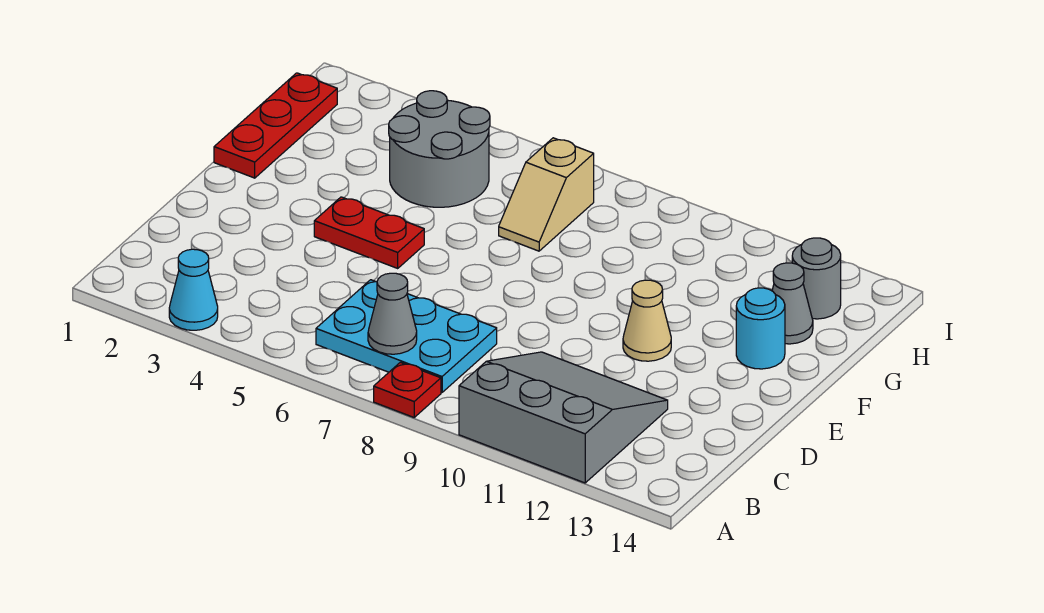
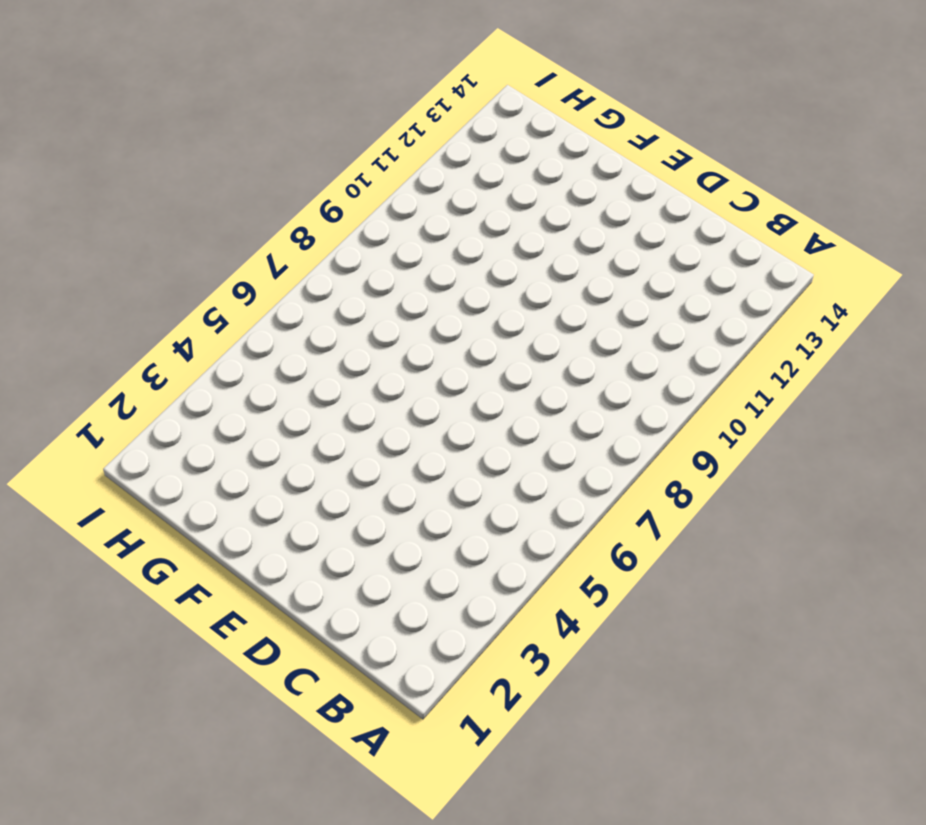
none -> cyan cone A3 level 1
none -> red plate A8 level 1
none -> grey slope A10:C12 level 1 top A

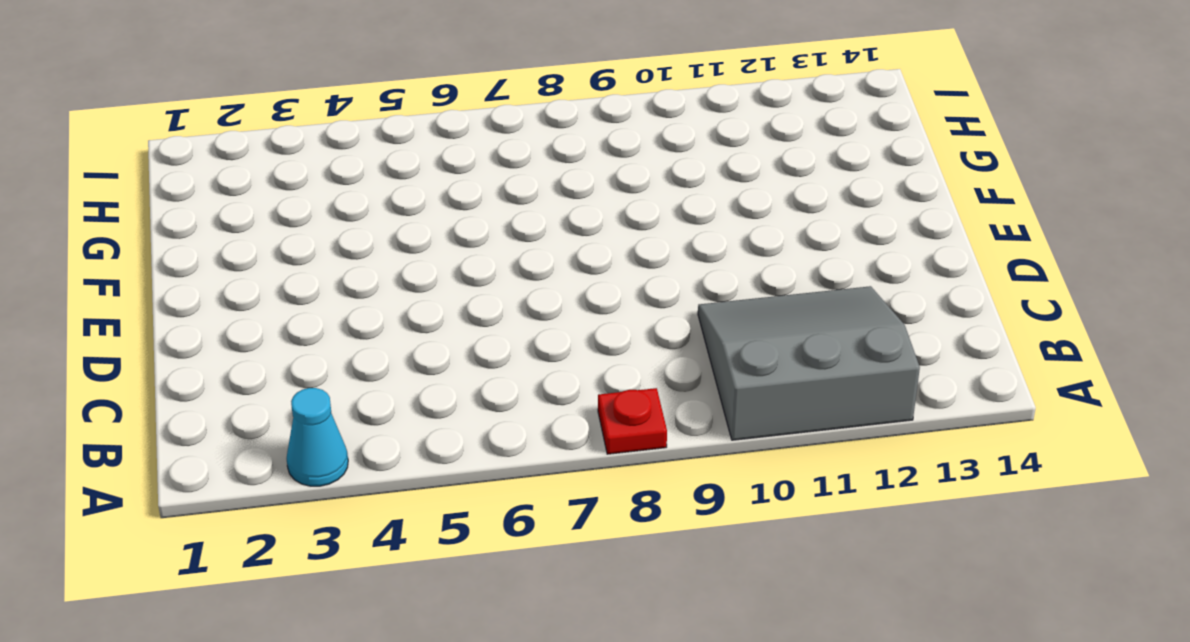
none -> cyan plate B6:C8 level 1
none -> red plate E4:E5 level 1
none -> tan cone E11 level 1

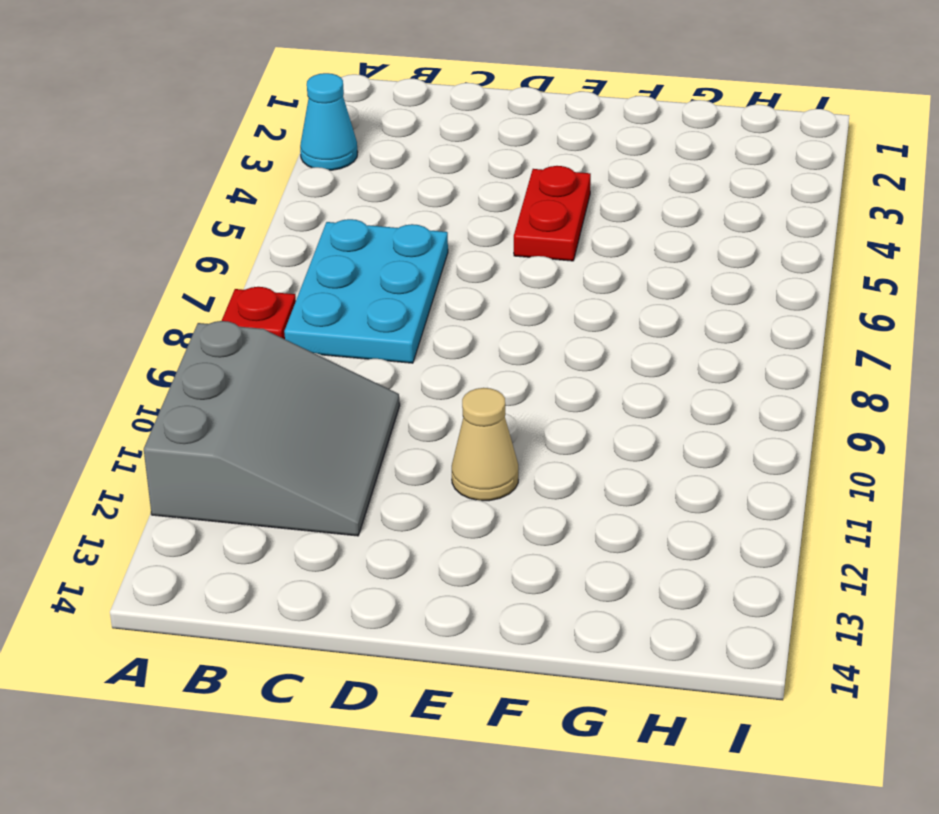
none -> red plate F1:H1 level 1
none -> cyan round brick F13 level 1
none -> grey round brick G4:H5 level 1

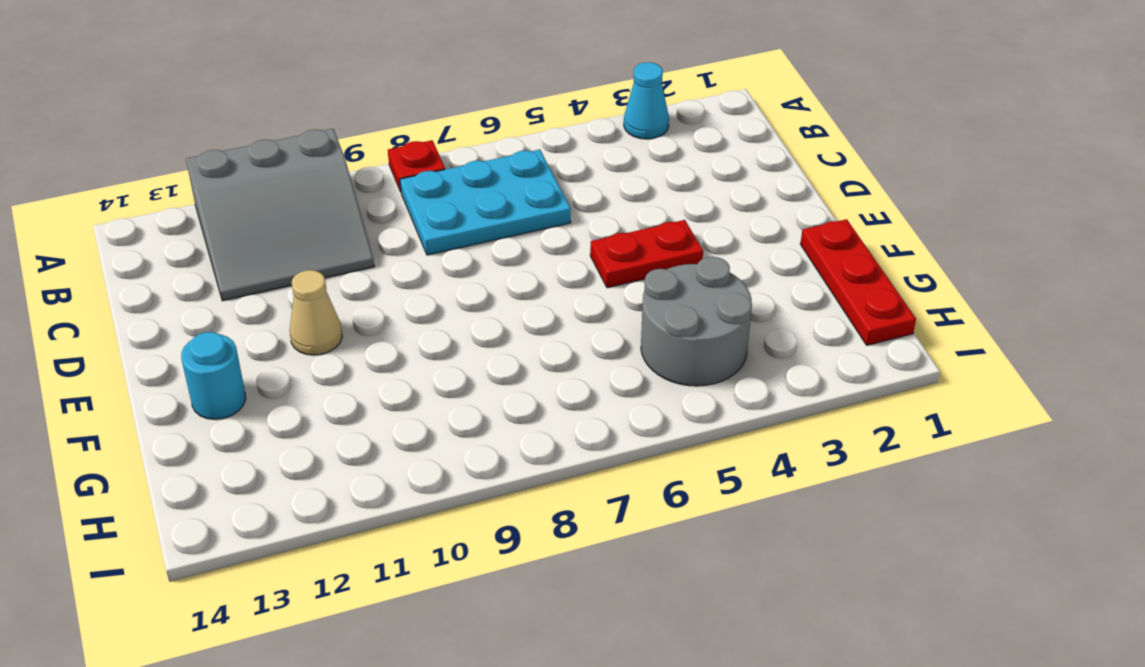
none -> tan slope G7:H7 level 1 top H
none -> grey cone G13 level 1
none -> grey round brick H13 level 1

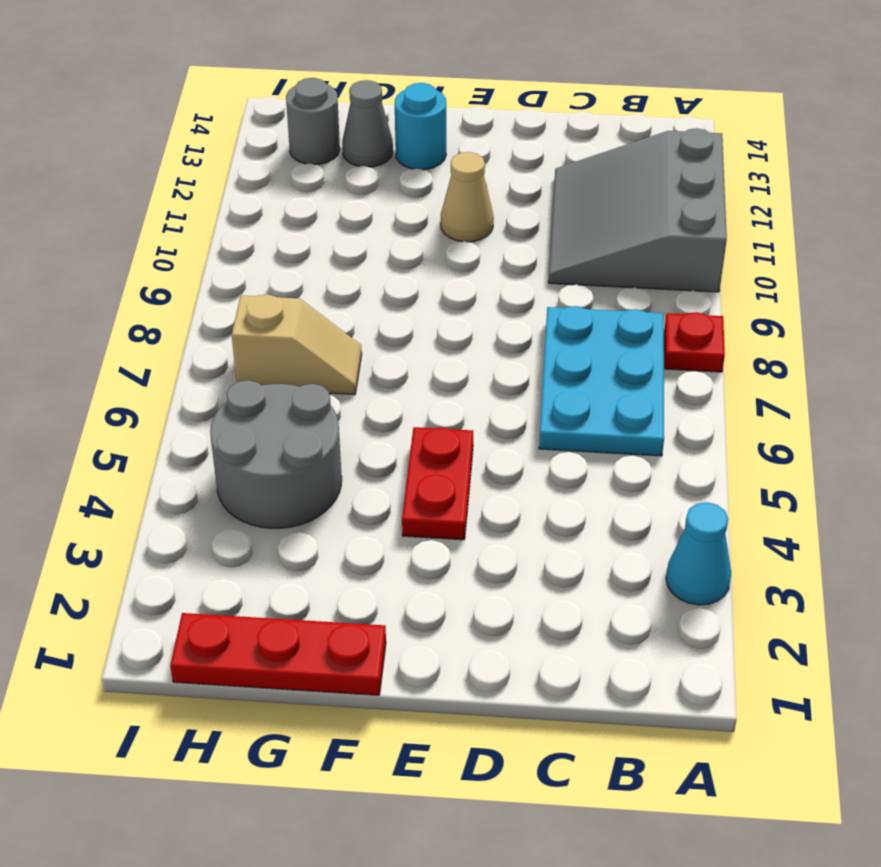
none -> grey cone B7 level 2

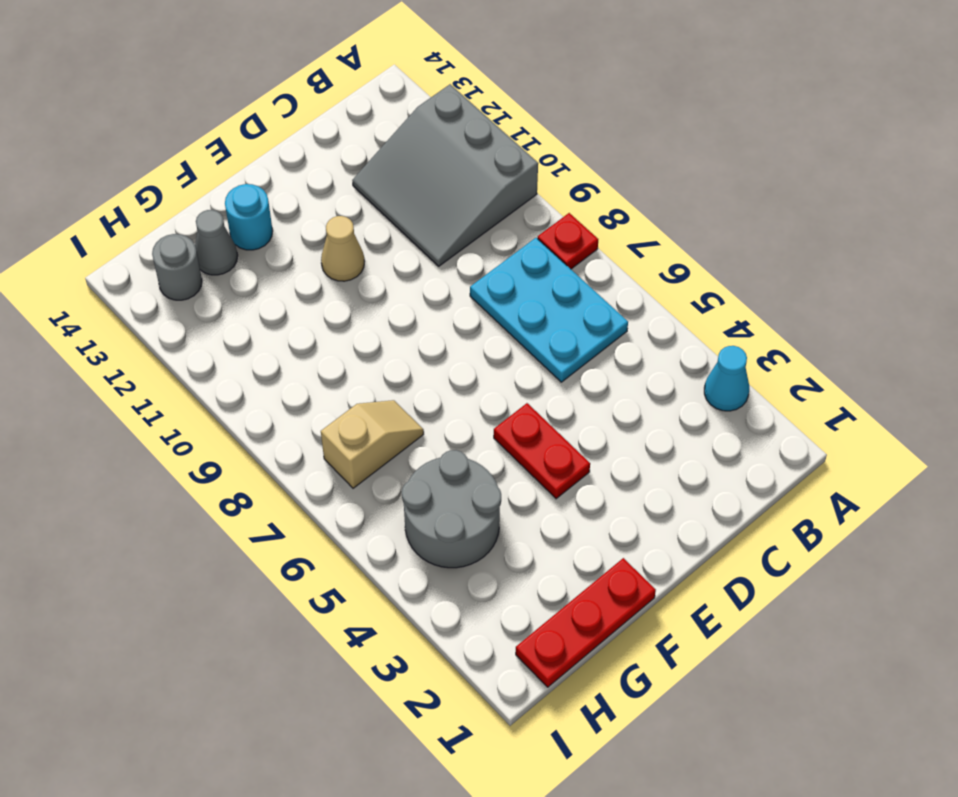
none -> grey cone B7 level 2

